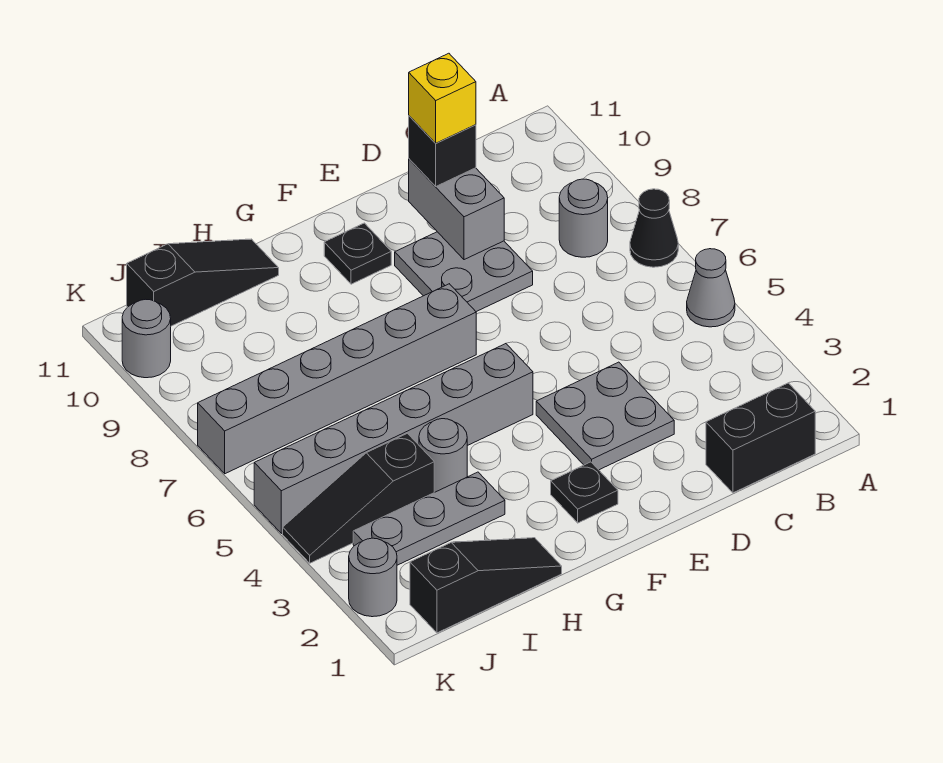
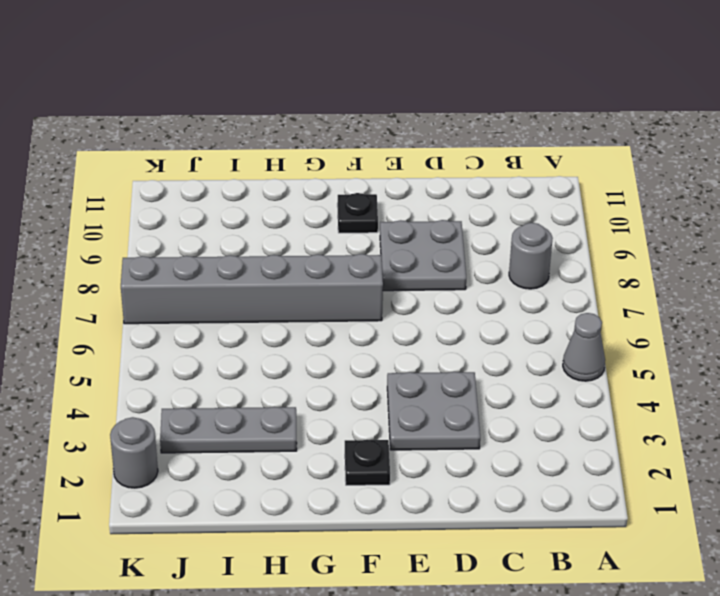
none -> black cone A7 level 1
none -> black brick B1:C1 level 1
none -> grey brick F5:K5 level 1

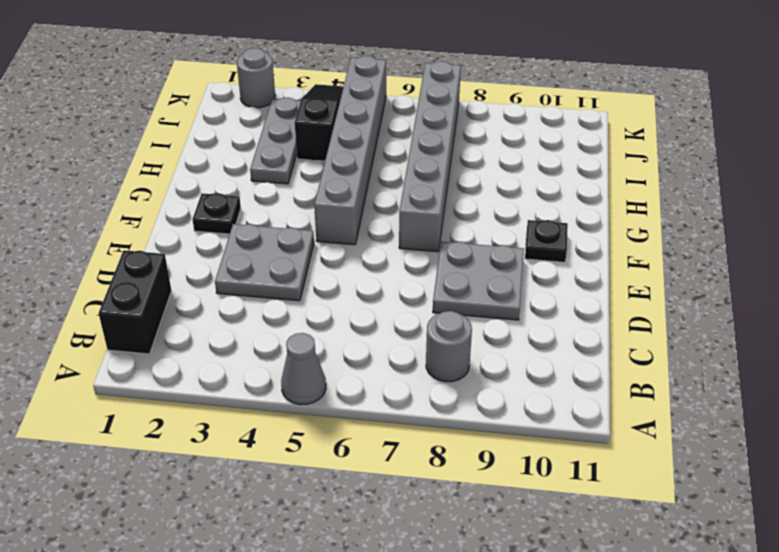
none -> black cone A7 level 1
none -> black slope H1:J1 level 1 top J
none -> grey round brick H4 level 1

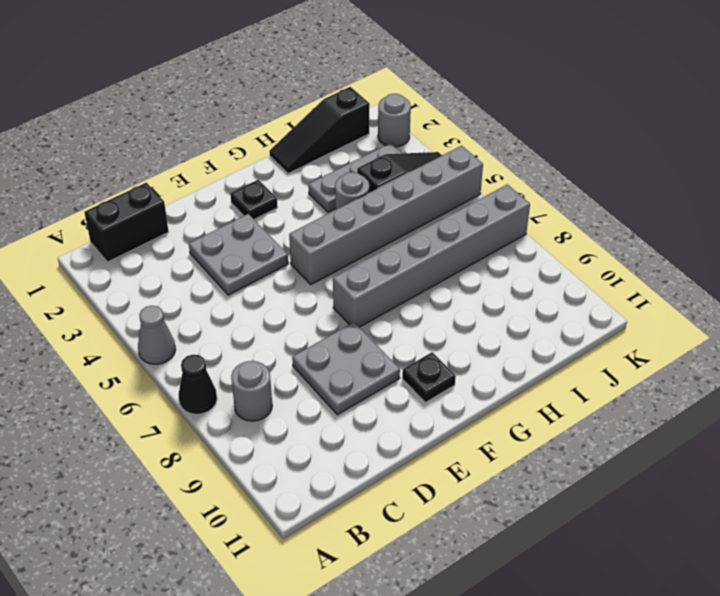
none -> black slope H11:J11 level 1 top J
none -> grey round brick K10 level 1
none -> grey brick D9:D10 level 2

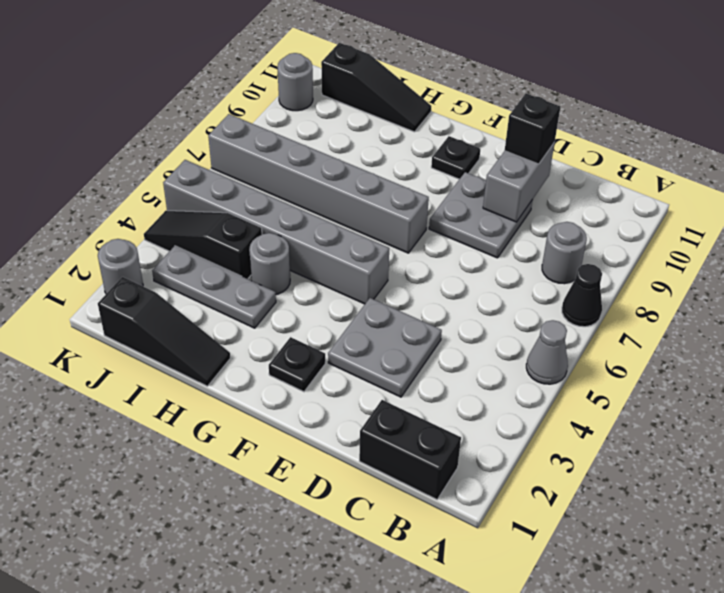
none -> yellow brick D10 level 4

